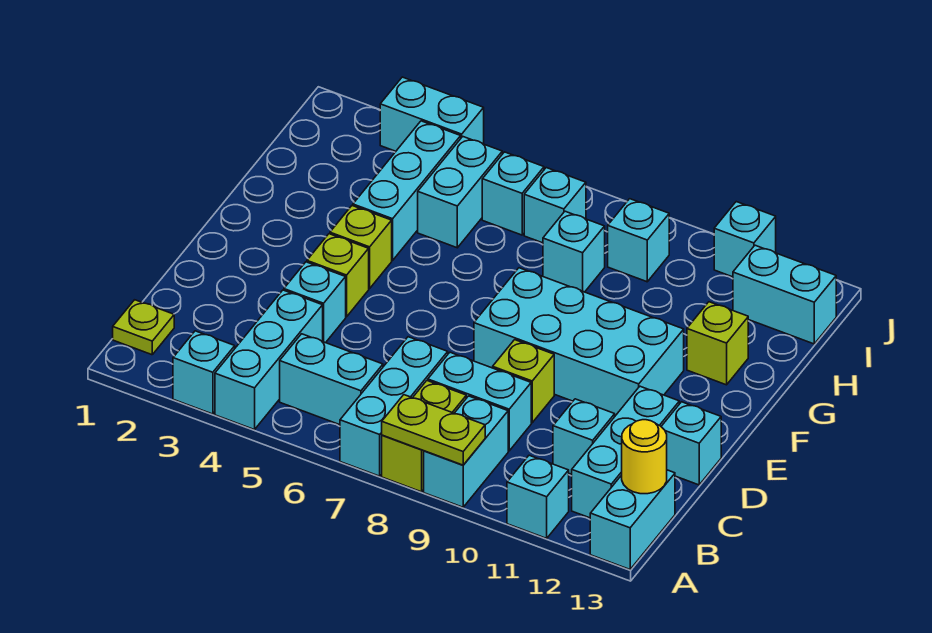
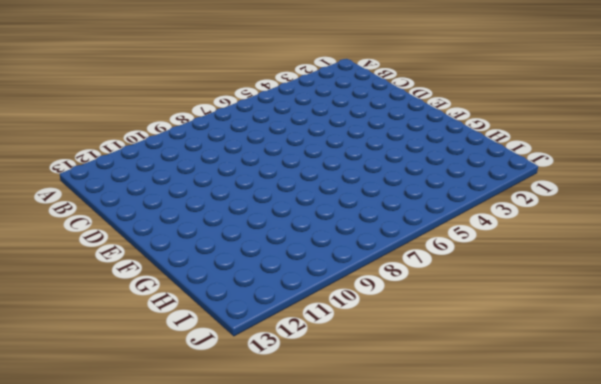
none -> cyan brick A3 level 1
none -> cyan brick A4:C4 level 1
none -> cyan brick A7:C7 level 1
none -> lime brick A8:B8 level 1

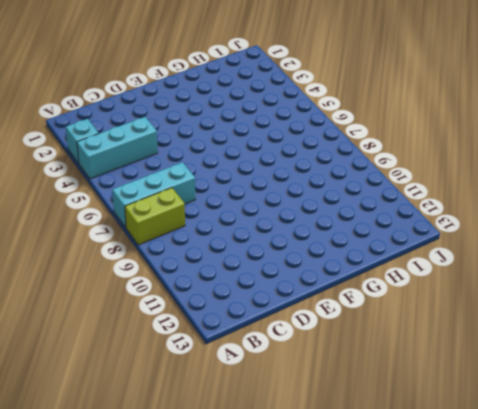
none -> cyan brick A9:B9 level 1
none -> cyan brick A11 level 1
none -> cyan brick A13:B13 level 1
none -> lime plate B1 level 1

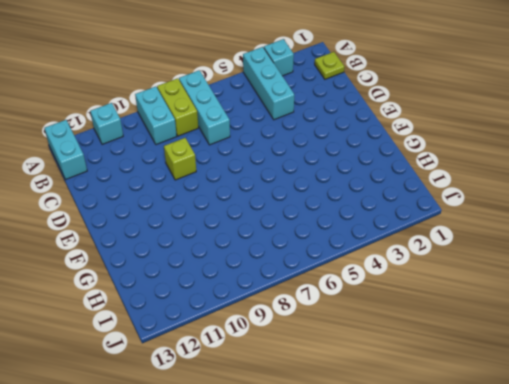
none -> cyan brick B5:B6 level 1
none -> cyan brick B12:D12 level 1
none -> cyan brick C8:C9 level 1
none -> cyan brick C11 level 1

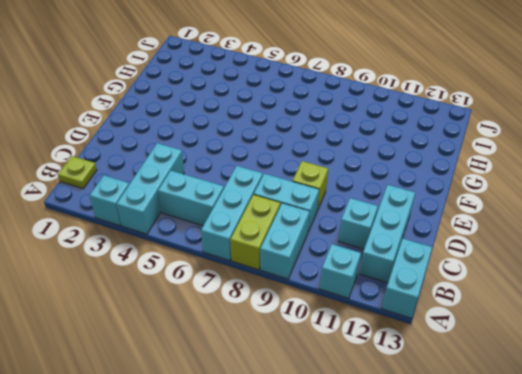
none -> cyan brick D4 level 1
none -> cyan brick D13 level 1
none -> lime brick E4 level 1
none -> cyan brick E8:F11 level 1

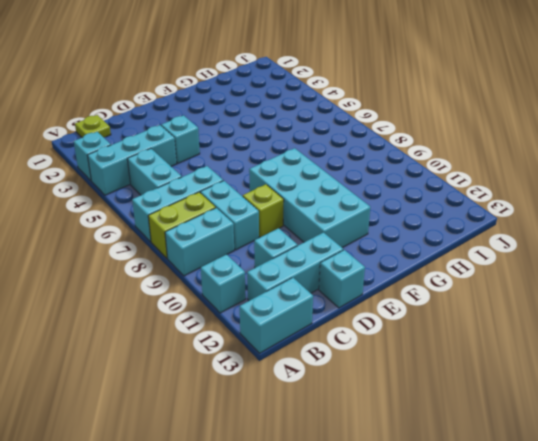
none -> lime brick E4 level 1
none -> lime brick F4 level 1
none -> cyan brick G4:I4 level 1
none -> lime brick G12 level 1

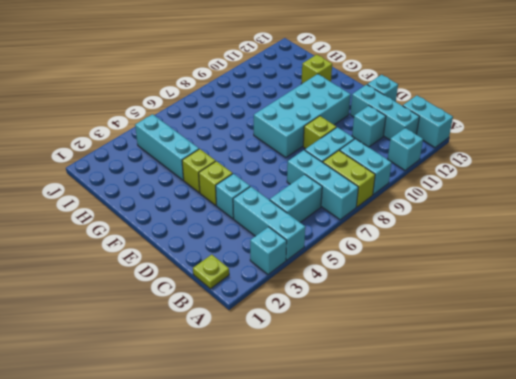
none -> cyan brick H5:I5 level 1
none -> cyan brick H8 level 1
none -> cyan brick I6 level 1
none -> cyan brick I7 level 1

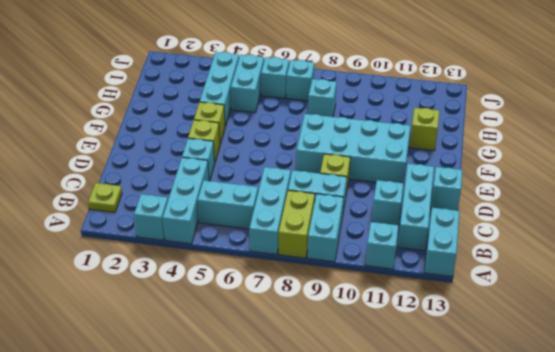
none -> cyan brick I9 level 1
none -> cyan brick I12:I13 level 1
none -> cyan brick J3:J4 level 1
none -> cyan brick J11 level 1

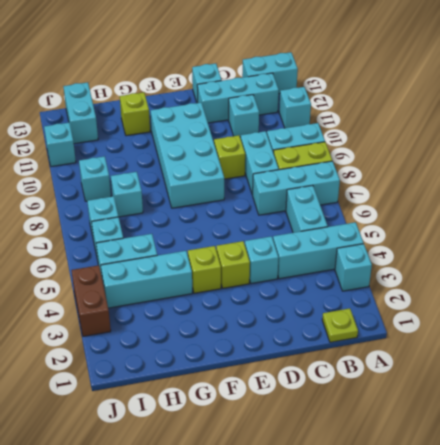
brown brick J3:J4 level 1 -> cyan brick J3:J4 level 1
none -> lime plate A8:A9 level 2
none -> yellow round brick B13 level 2

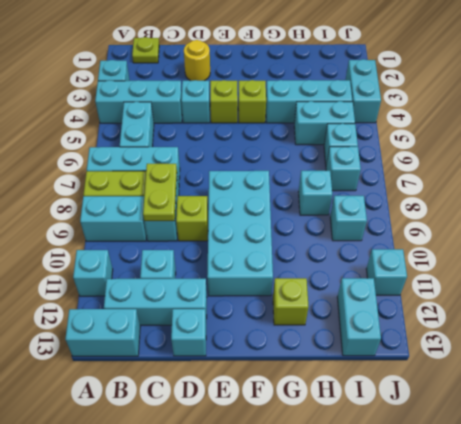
lime plate C8:C9 level 2 -> lime plate A8:A9 level 2
yellow round brick D2 level 1 -> yellow round brick B13 level 2

